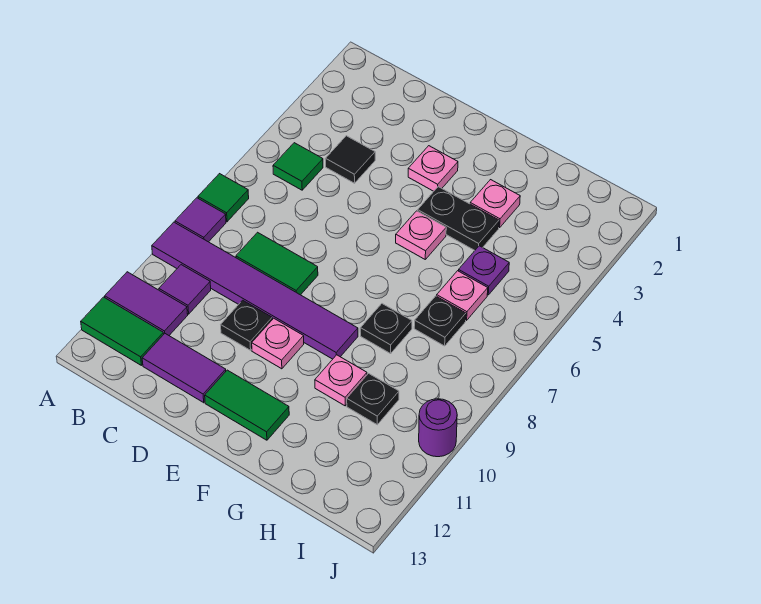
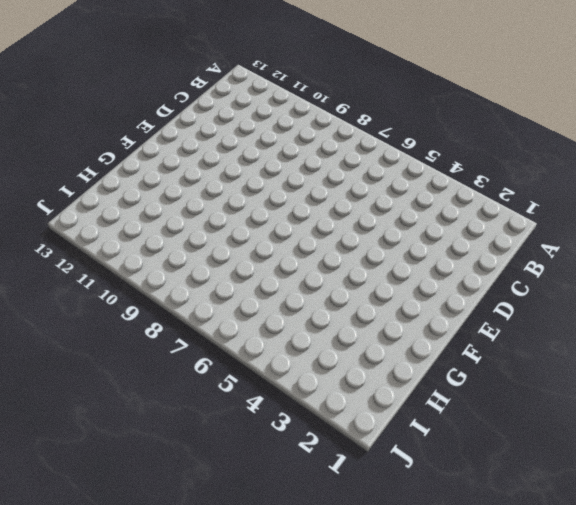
none -> green tile A7 level 1
none -> purple tile A8 level 1
none -> purple tile A9:F9 level 1

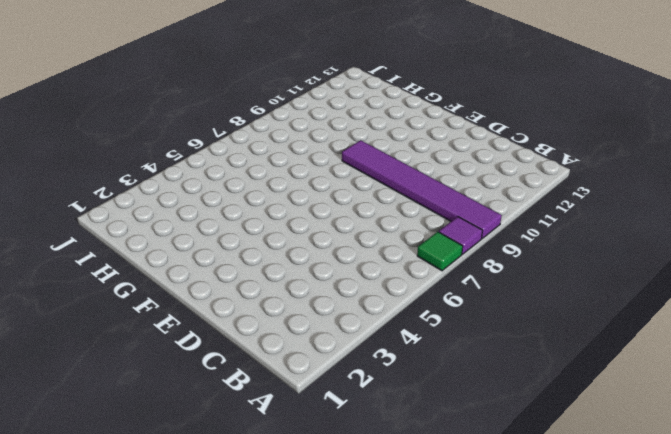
none -> purple tile A11:B11 level 1
none -> green tile A12:B12 level 1
none -> green tile B5 level 1

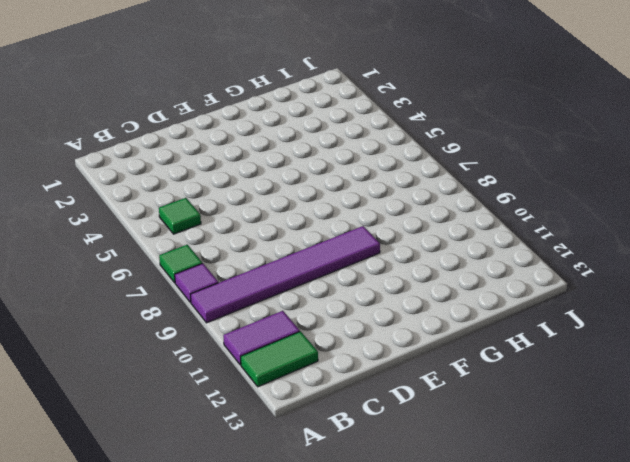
none -> purple tile B10 level 1
none -> black tile C4 level 1
none -> green tile C8:D8 level 1

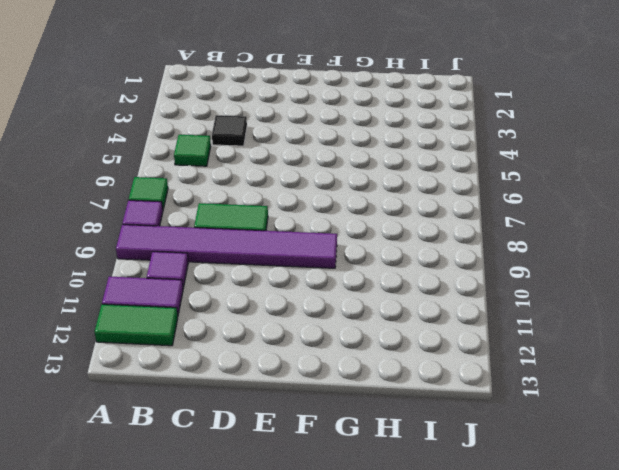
none -> purple tile C12:D12 level 1
none -> black plate D10 level 1
none -> pink plate E3 level 1

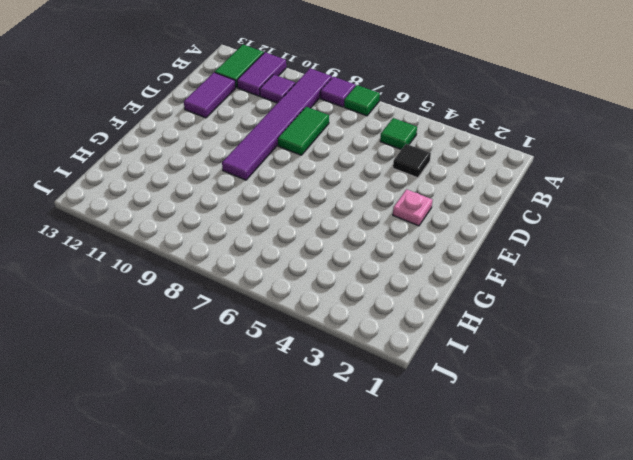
none -> black plate D10 level 1
none -> pink plate E10 level 1
none -> green tile E12:F12 level 1

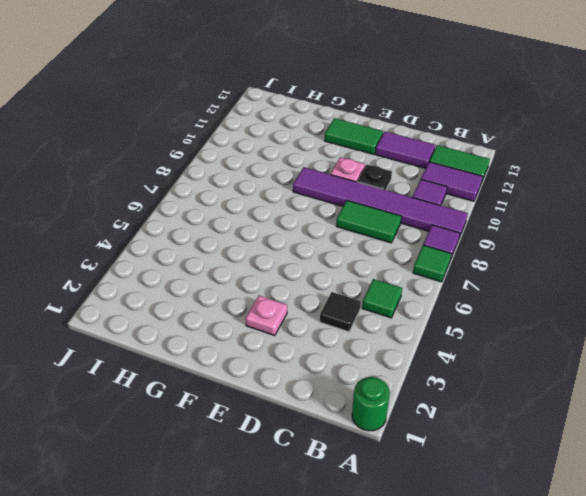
green round brick A1 level 1 -> none
none -> black plate F4:G4 level 1
none -> pink plate F5 level 1
none -> pink plate G3 level 1

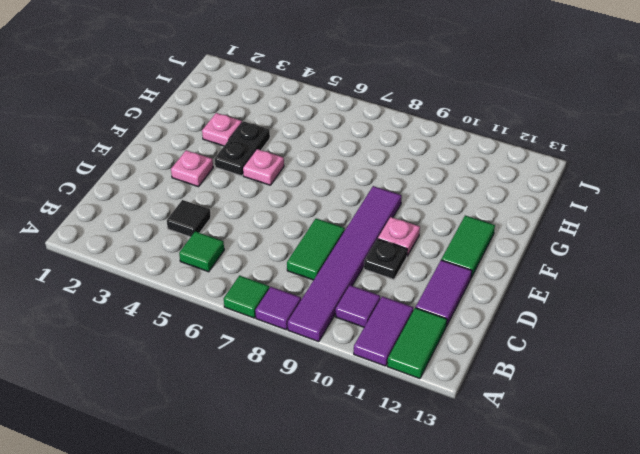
none -> black plate G8 level 1
none -> pink plate G10 level 1
none -> purple plate H5 level 1

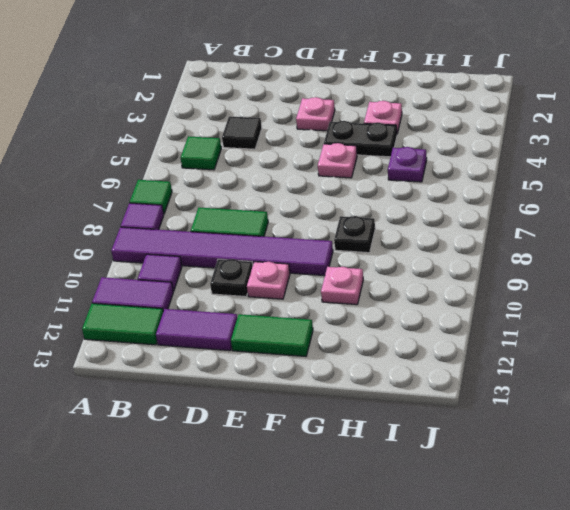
none -> pink plate H6 level 1
none -> black plate H7 level 1
none -> black plate H10 level 1

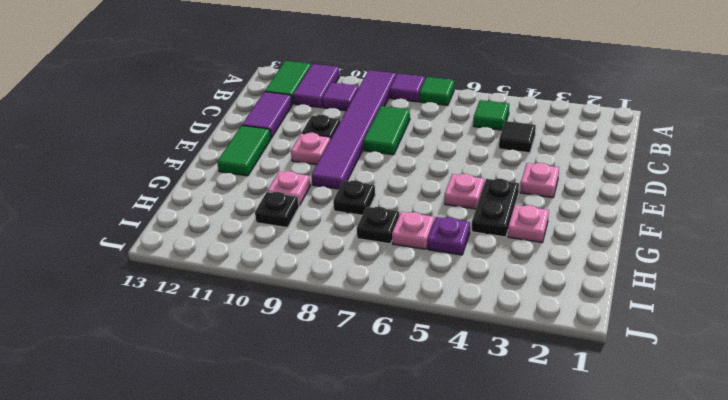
none -> purple round brick J10 level 1

